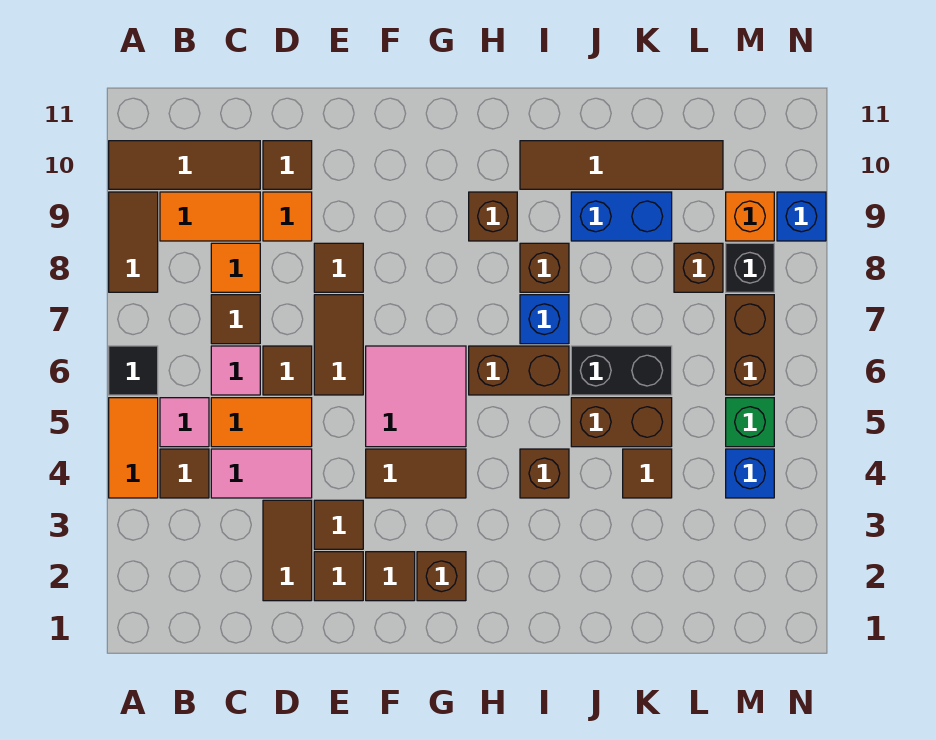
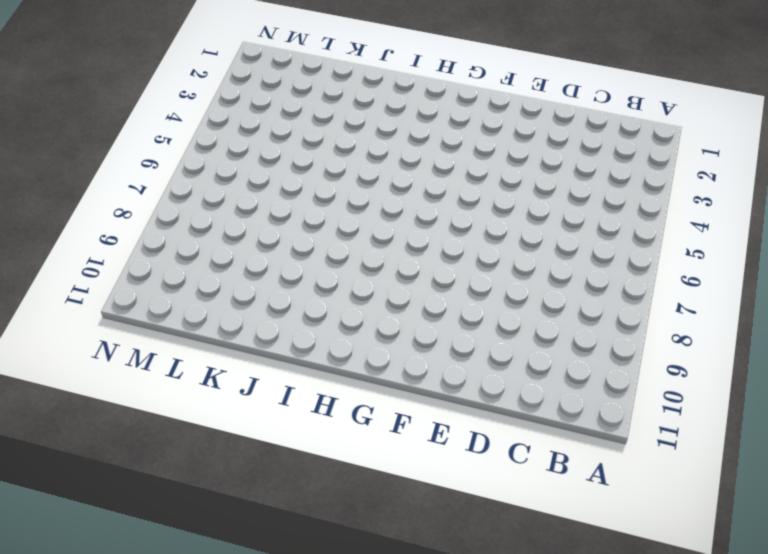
none -> orange tile A4:A5 level 1
none -> black tile A6 level 1
none -> brown tile A8:A9 level 1
none -> brown tile A10:C10 level 1

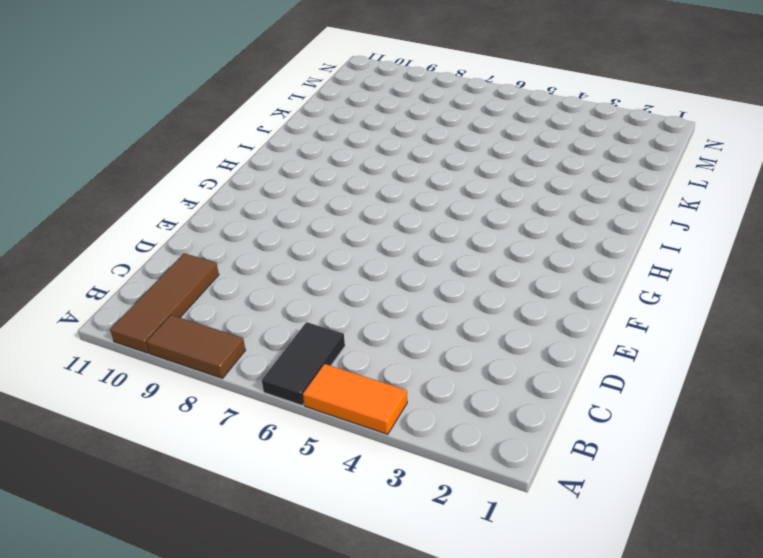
black tile A6:B6 level 1 -> black tile A6 level 1
none -> brown tile B4 level 1
none -> pink tile B5 level 1
none -> orange tile B9:C9 level 1
none -> pink tile C4:D4 level 1

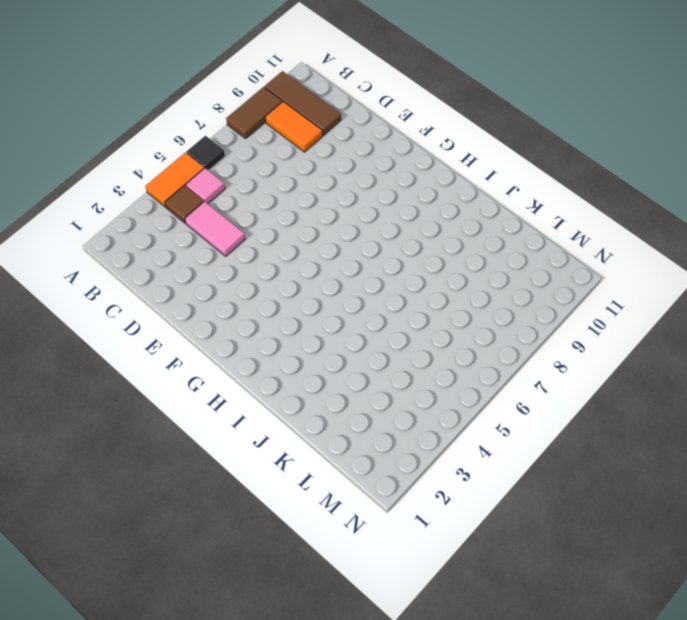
none -> orange tile C5:D5 level 1
none -> pink tile C6 level 1
none -> brown tile C7 level 1
none -> orange tile C8 level 1

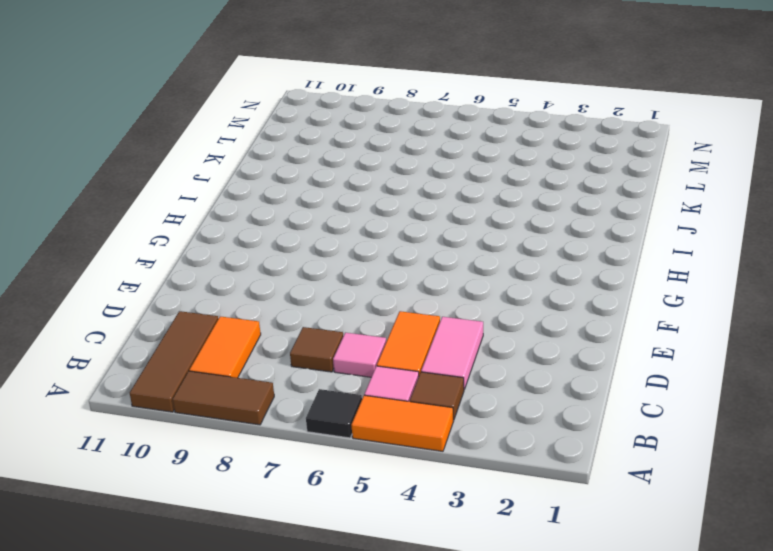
none -> orange tile C8 level 1
none -> brown tile D2:D3 level 1
none -> brown tile D6 level 1
none -> orange tile D9 level 1

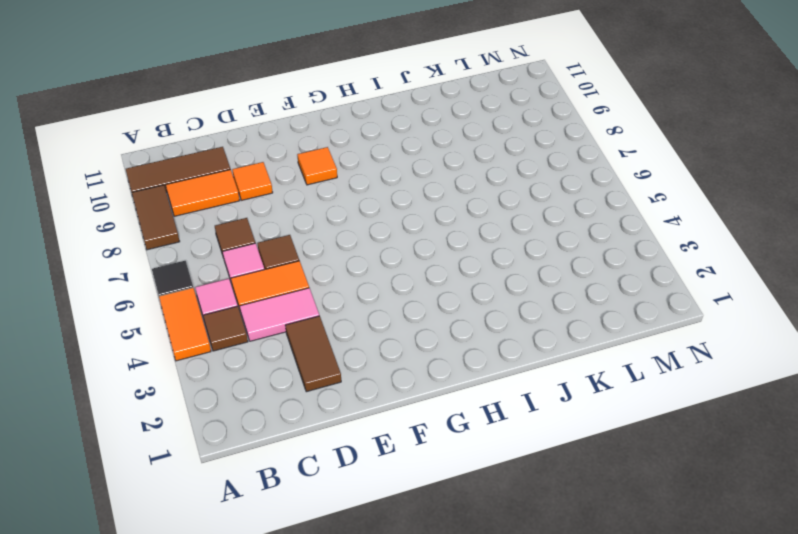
orange tile F9 level 1 -> orange tile C8 level 1
none -> brown tile D10 level 1
none -> brown tile E2 level 1
none -> brown tile E3 level 1
none -> brown tile E6:E7 level 1

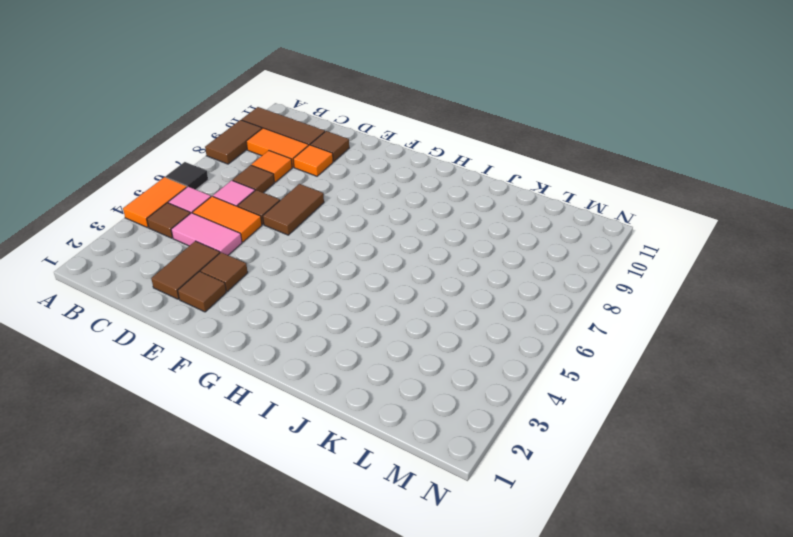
none -> brown tile E8 level 1
none -> brown tile F2 level 1
none -> brown tile F4:G4 level 1
none -> pink tile F5:G6 level 1

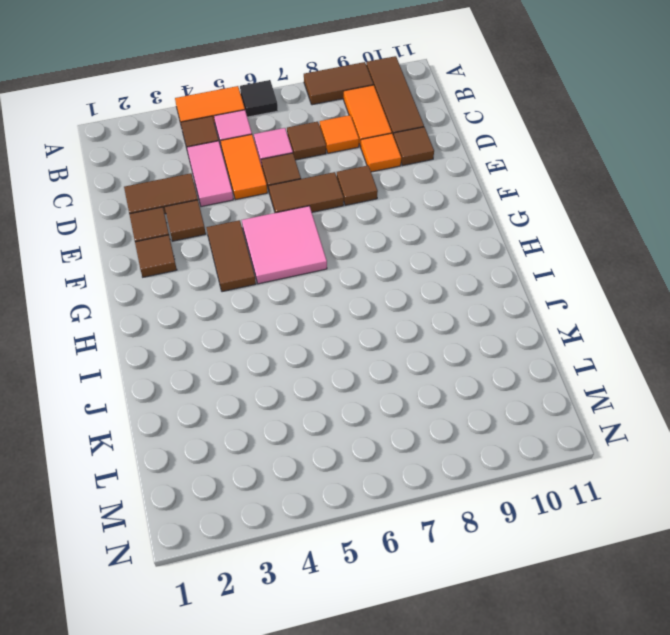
none -> brown brick G2 level 1
none -> brown brick H6:I6 level 1
none -> brown brick H9 level 1
none -> brown brick I4 level 1

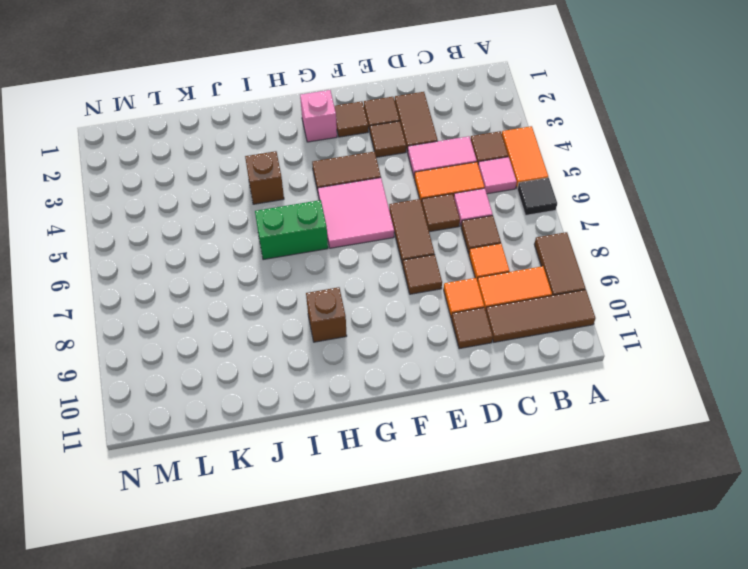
pink brick G2 level 1 -> brown brick G2 level 1
green brick H6:I6 level 1 -> brown brick H6:I6 level 1
none -> blue brick I7 level 1
none -> brown brick I8 level 1
none -> brown tile I10:L10 level 1
none -> brown brick J5:K5 level 1

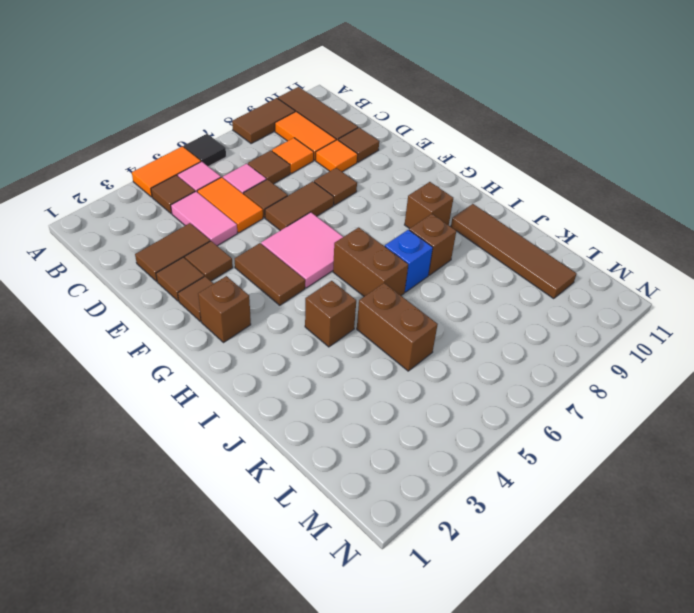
none -> black brick J6:K6 level 1
none -> blue brick J9:K9 level 1
none -> brown tile K4 level 1
none -> brown brick L8 level 1

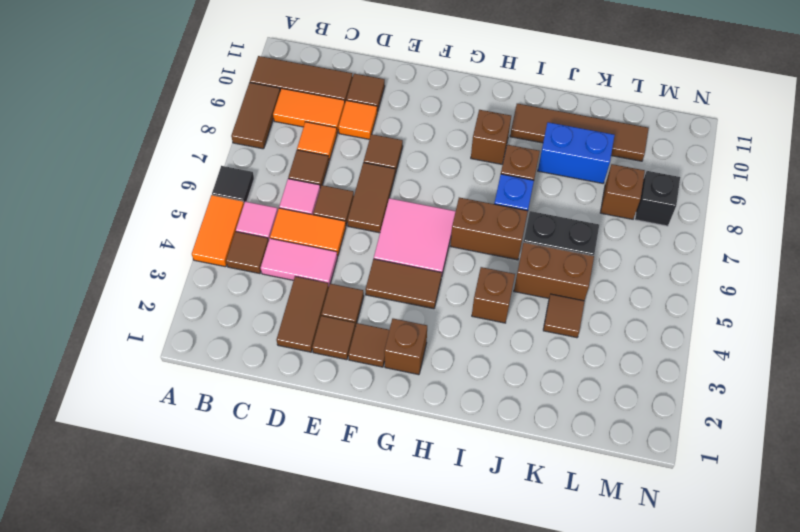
none -> blue brick M4 level 1
none -> green brick M5 level 1
none -> brown brick M6:M7 level 1
none -> orange brick M9 level 1

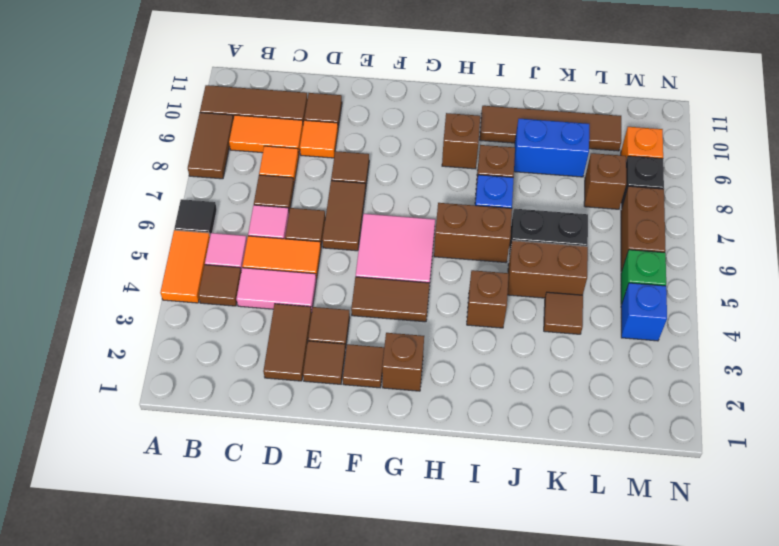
none -> blue brick N9 level 1

